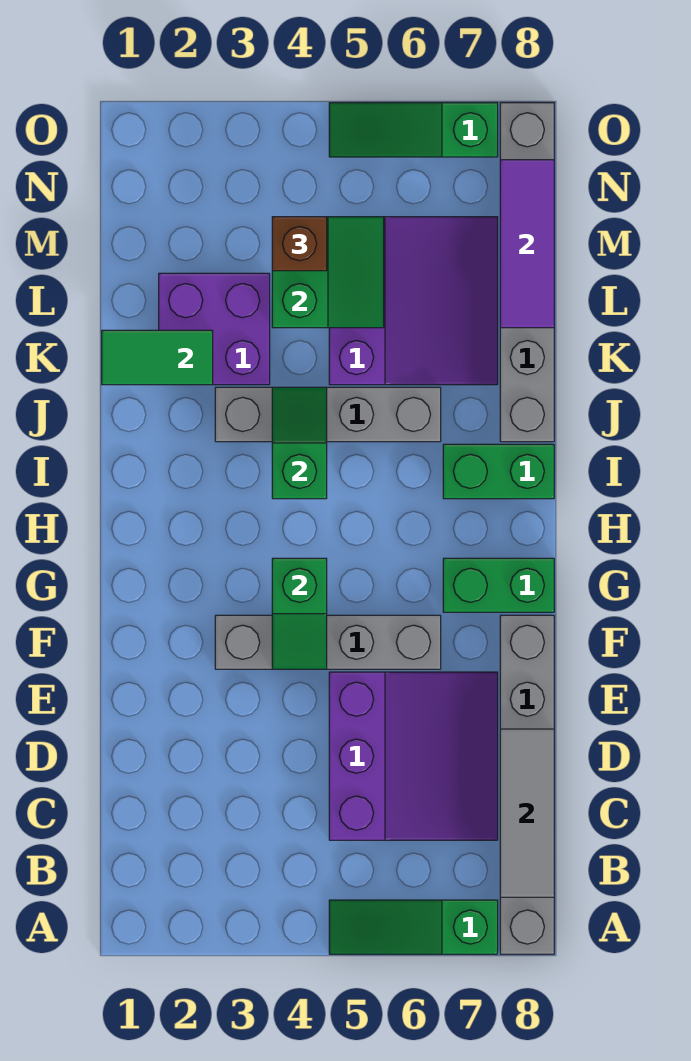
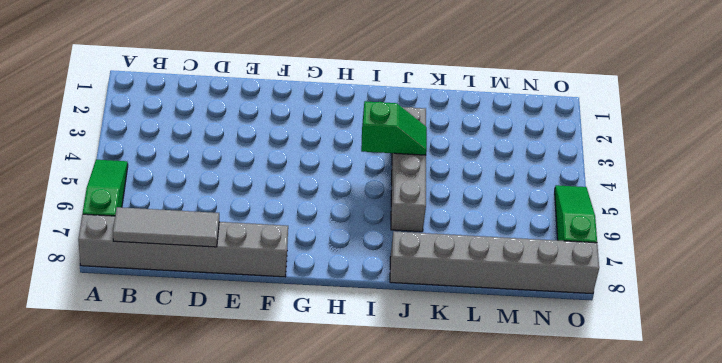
none -> purple slope C5:E7 level 1 top 5
none -> grey brick F3:F6 level 1
none -> green brick G7:G8 level 1

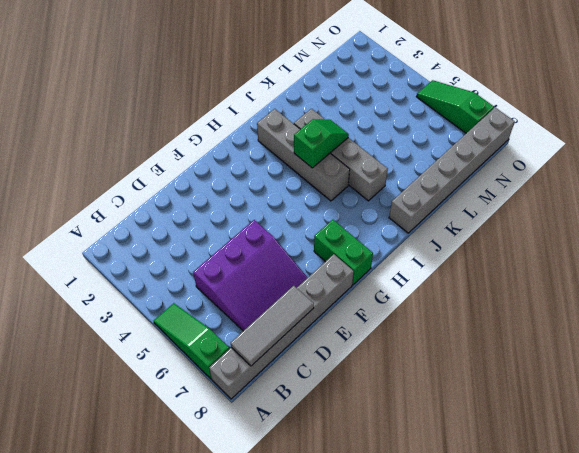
grey brick I2:I5 level 1 -> grey brick F3:F6 level 1
none -> green brick I7:I8 level 1
none -> purple brick K2:L3 level 1
none -> purple slope K5:M7 level 1 top 5

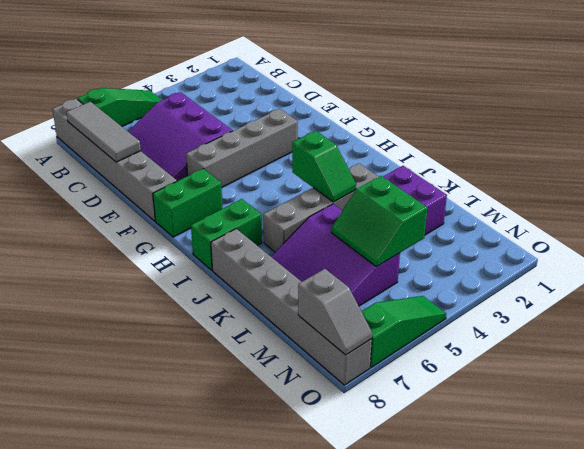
grey slope N8:O8 level 2 top N -> purple tile L8:N8 level 2
none -> green slope F4:G4 level 2 top G
none -> green tile K1:K2 level 2
none -> brown brick M4 level 3

